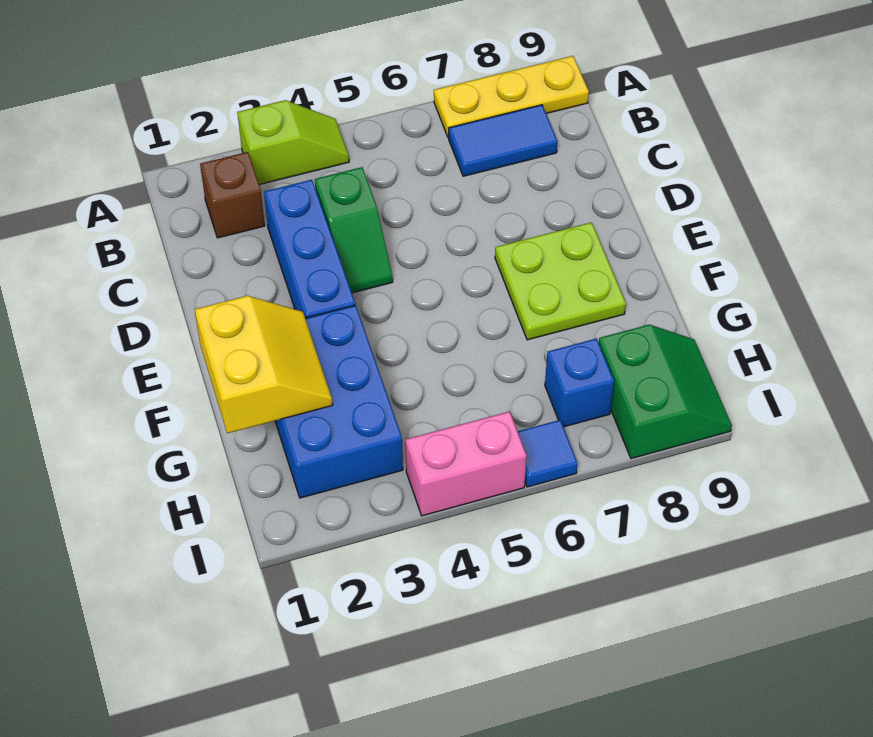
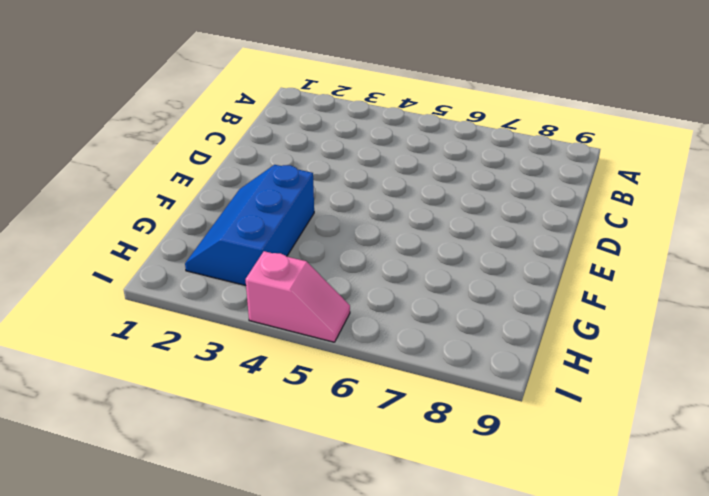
blue slope F2:H3 level 1 top 3 -> blue brick F2:H3 level 1
pink slope I4:I5 level 1 top 4 -> pink brick I4:I5 level 1
none -> lime slope A3:A4 level 1 top 3
none -> yellow plate A7:A9 level 1
none -> brown brick B2 level 1

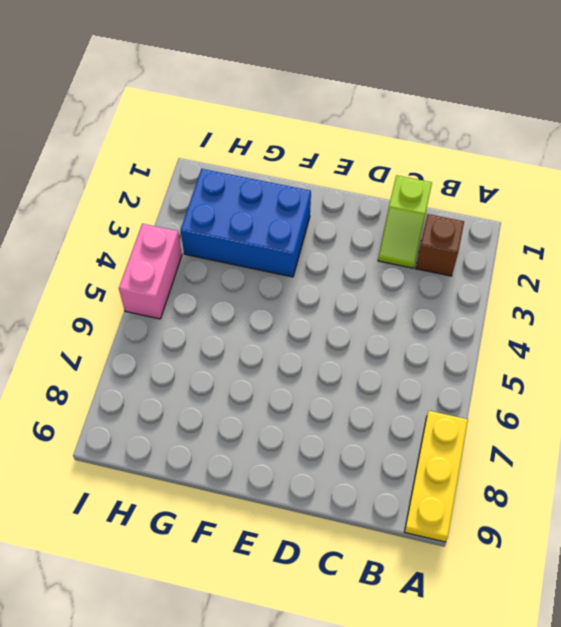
lime slope C1:C2 level 1 top 1 -> lime slope A3:A4 level 1 top 3
none -> blue tile B7:B8 level 1
none -> blue brick C3:E3 level 1
none -> green slope C4:D4 level 1 top C

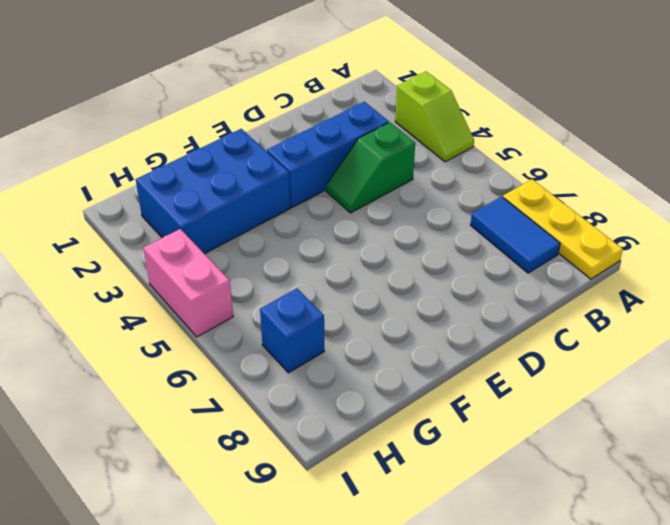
none -> brown brick B2 level 1
none -> lime plate E7:F8 level 1
none -> green slope H8:I9 level 1 top 8

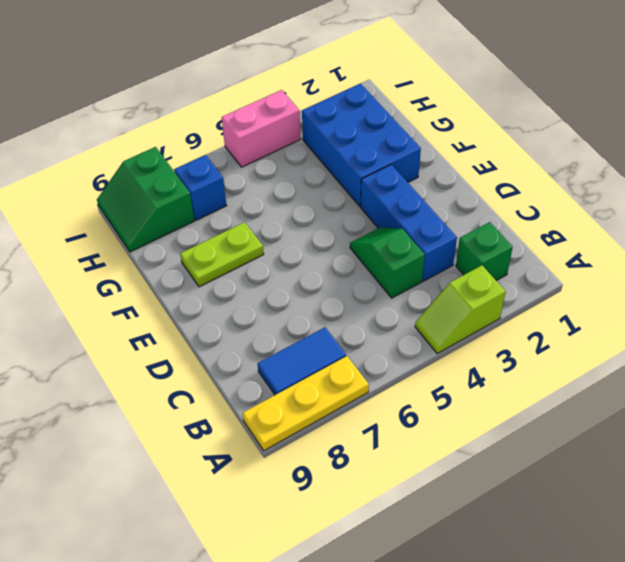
green brick B2 level 1 -> brown brick B2 level 1
lime plate F7:F8 level 1 -> lime plate E7:F8 level 1
none -> blue tile I6 level 1
none -> yellow slope F1:G2 level 2 top 1

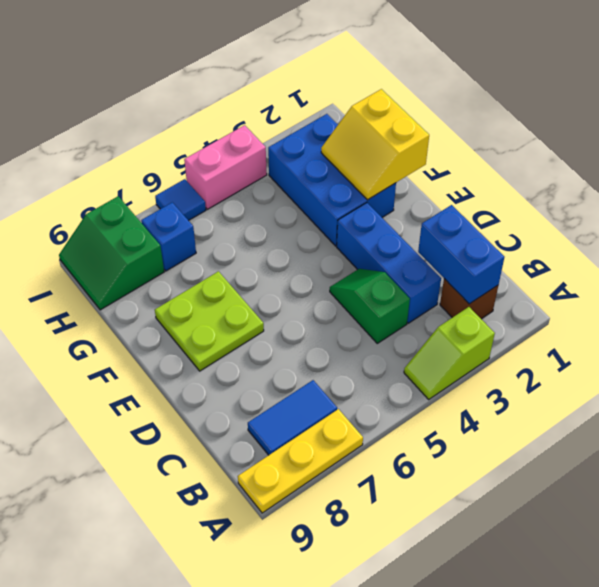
blue brick B2:C2 level 2 -> none

